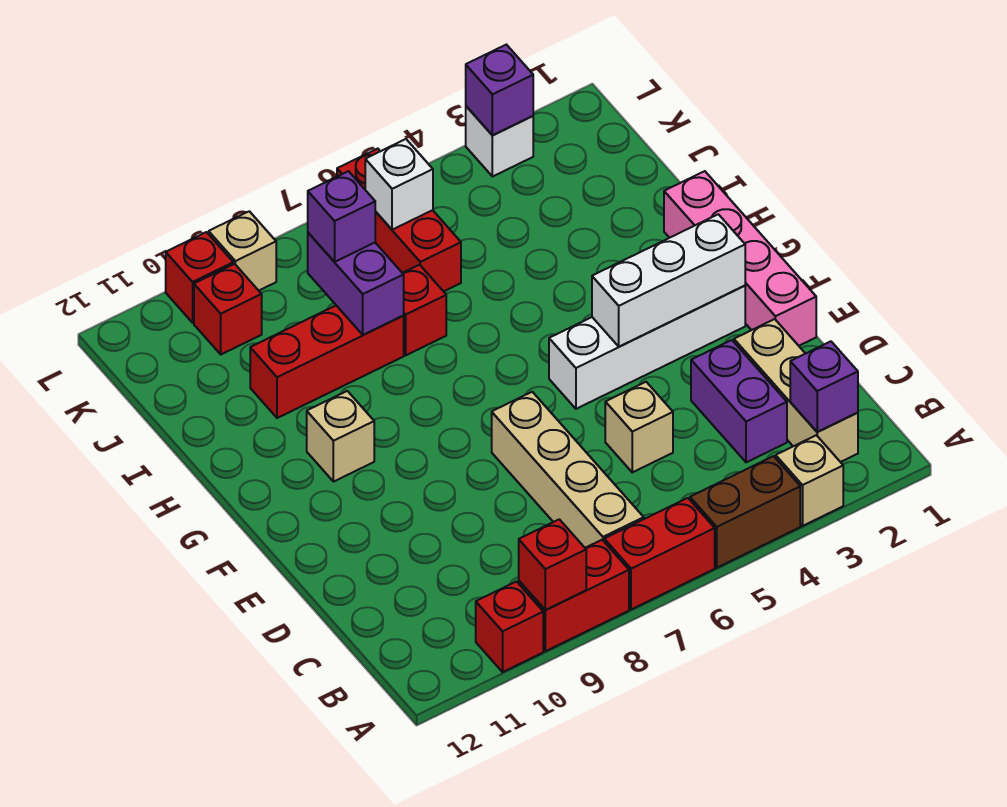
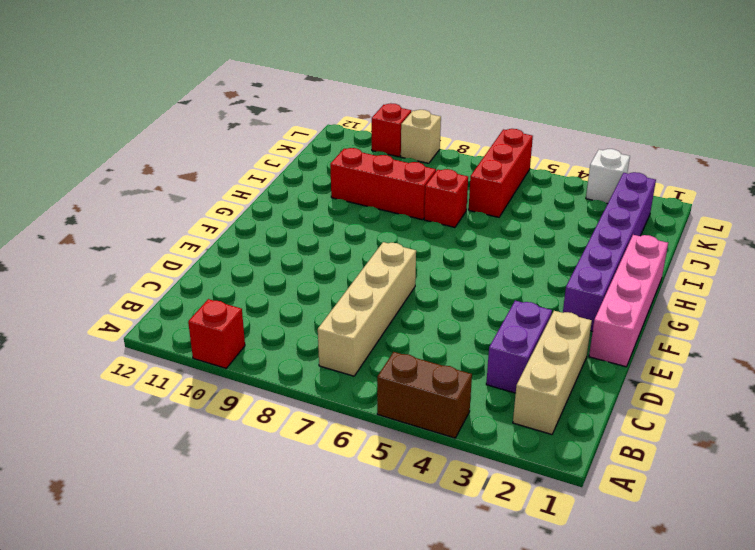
purple brick F2:K2 level 1 -> white brick F2:F5 level 1
none -> tan brick A3 level 1
none -> red brick A6:A7 level 1
none -> red brick A8:A9 level 1

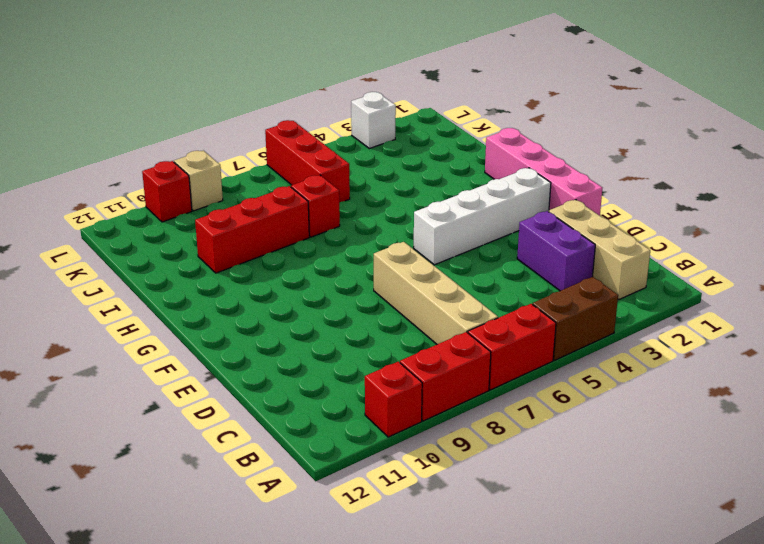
none -> tan brick A3 level 1
none -> tan brick D5 level 1
none -> tan brick G10 level 1

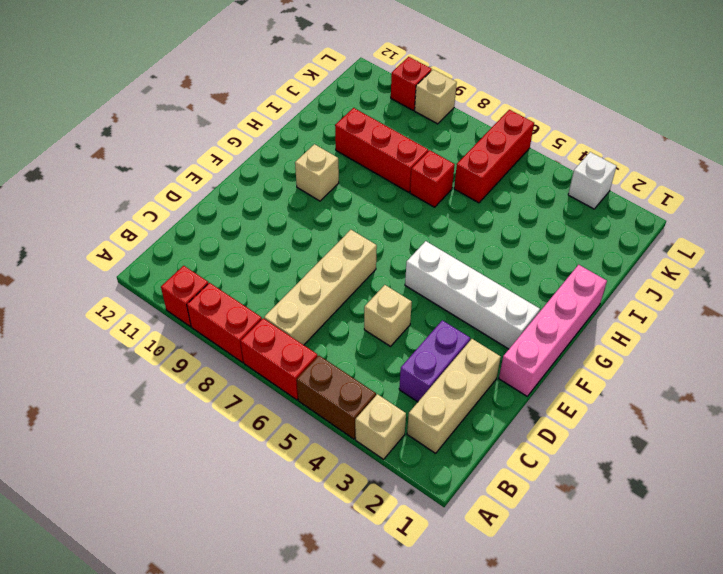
none -> red brick K10 level 1
none -> red brick A9 level 2
none -> purple brick B2 level 2

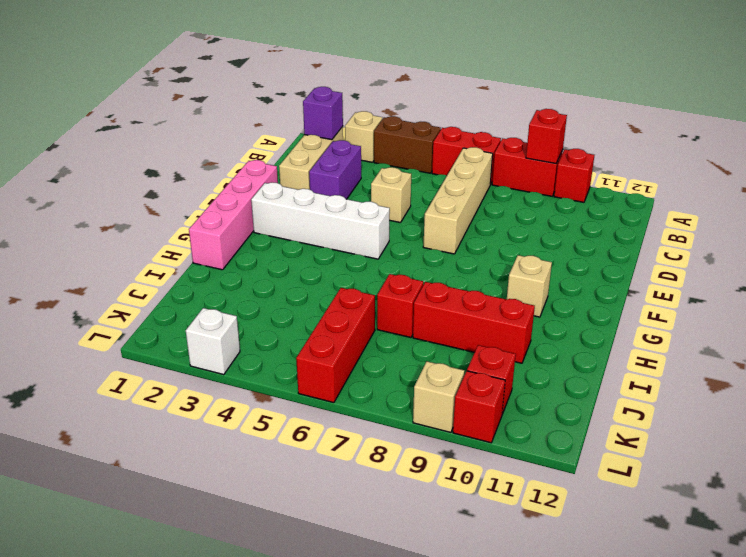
none -> white brick F2:F4 level 2
none -> purple brick I8:J8 level 2
none -> white brick K6 level 2

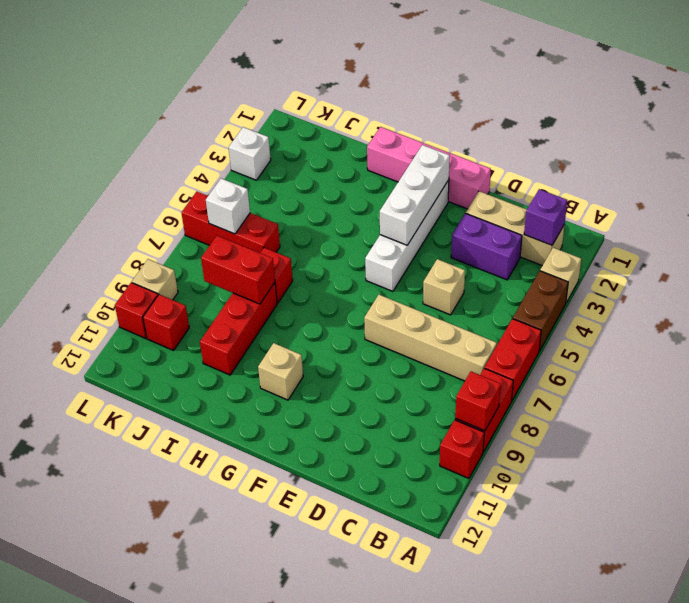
red brick I8:J8 level 2 -> purple brick I8:J8 level 2
none -> purple brick L3 level 2
none -> purple brick J8 level 3

